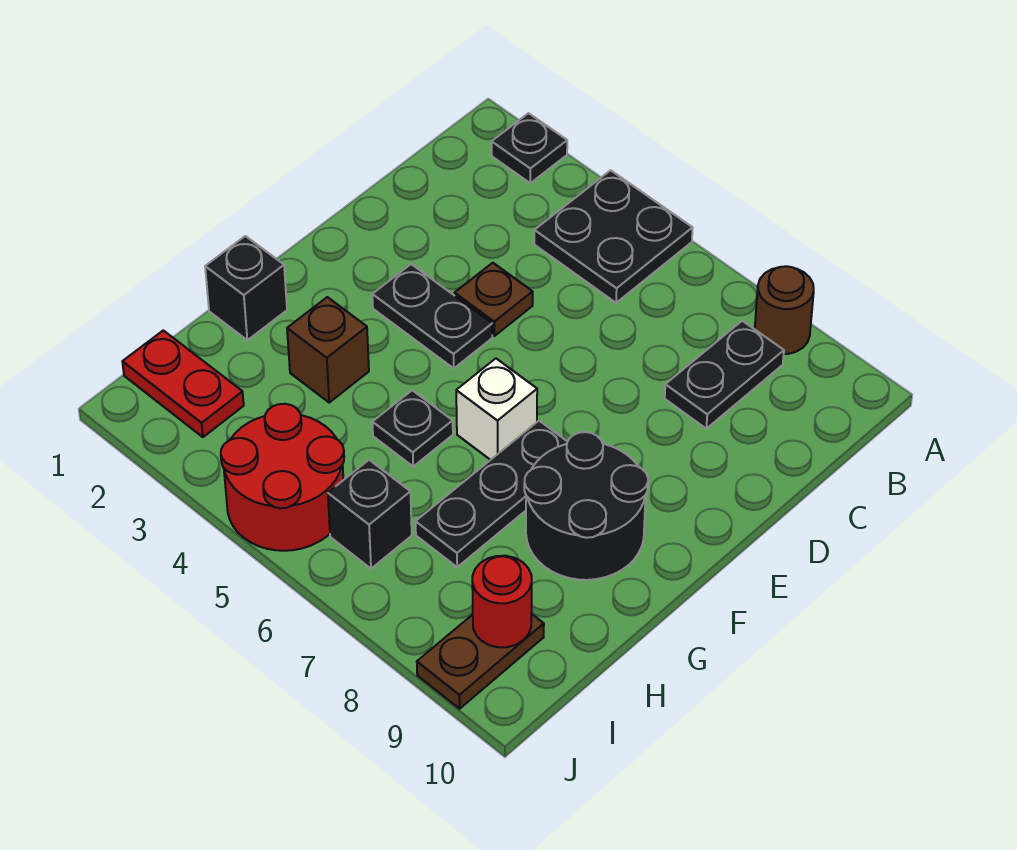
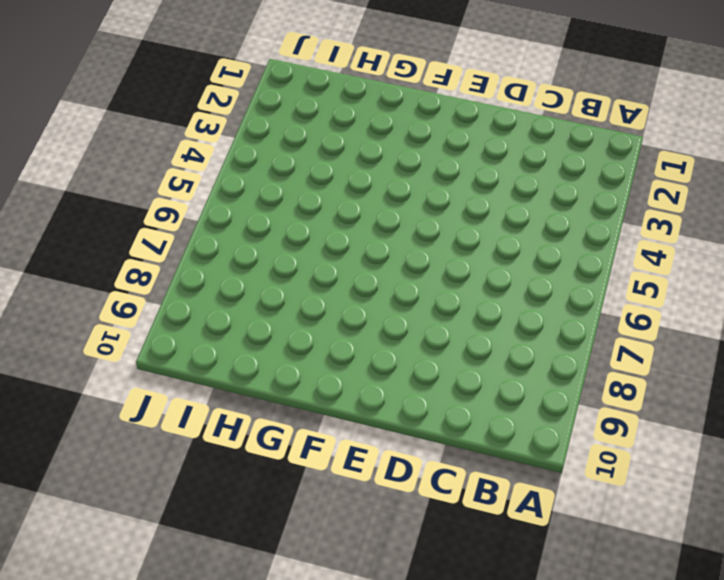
none -> black plate A2 level 1
none -> black plate A4:B5 level 1
none -> brown round brick A8 level 1

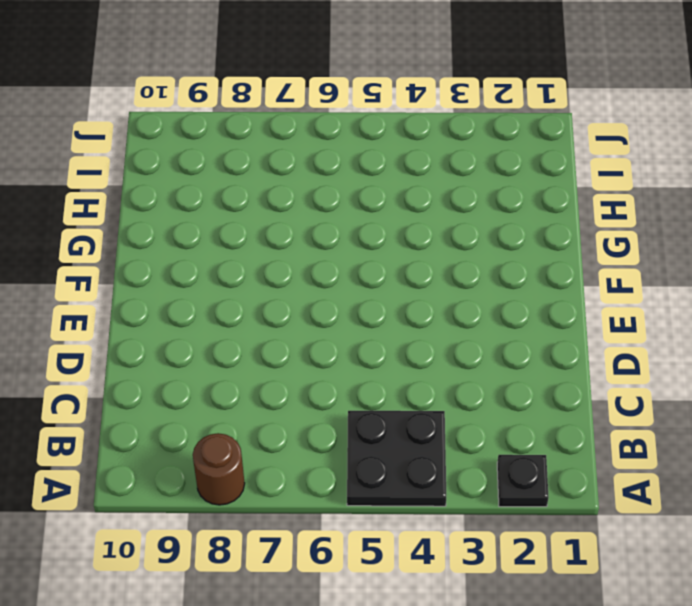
none -> black plate B8:C8 level 1
none -> brown plate D4 level 1
none -> black plate E3:E4 level 1

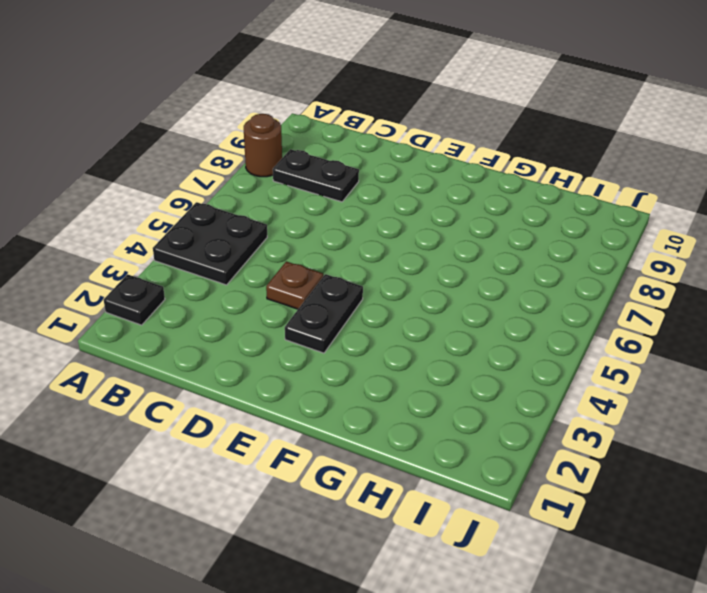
none -> white brick F6 level 1
none -> black plate F7:H7 level 1
none -> black round brick F8:G9 level 1

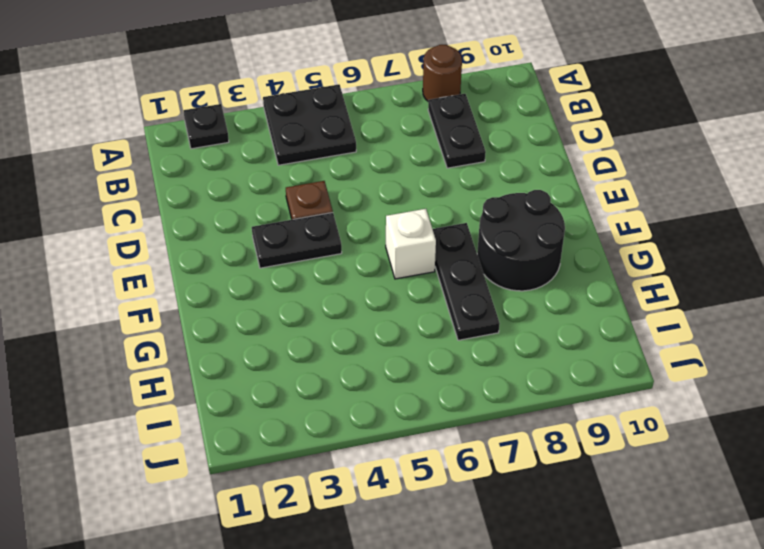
none -> black brick G1 level 1
none -> brown brick G3 level 1
none -> black plate G5 level 1

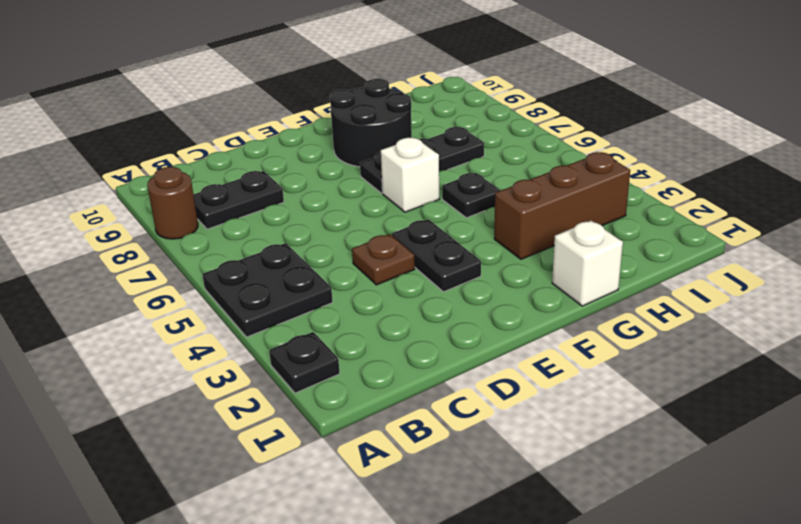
white brick G1 level 1 -> black brick G1 level 1
brown brick G3:I3 level 1 -> brown brick G3 level 1
none -> red plate I1:I2 level 1
none -> red round brick I4:J5 level 1
none -> black brick I6 level 1

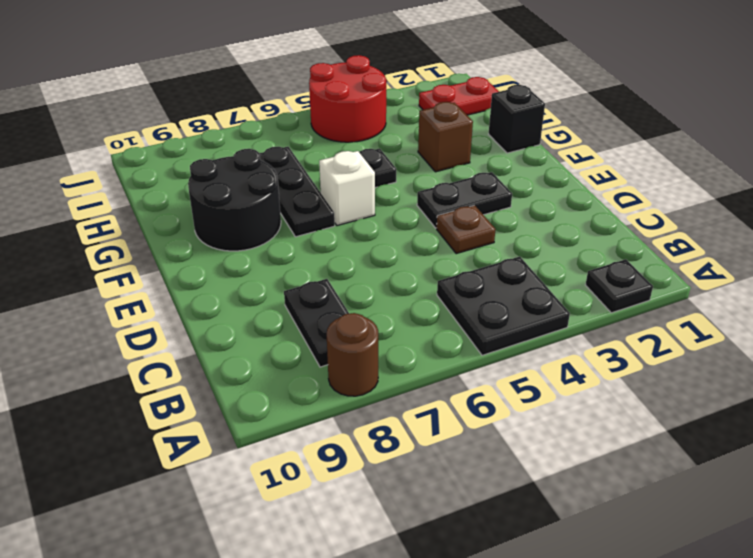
none -> black brick I6 level 1
none -> brown plate I9:J9 level 1
none -> red round brick I9 level 2

